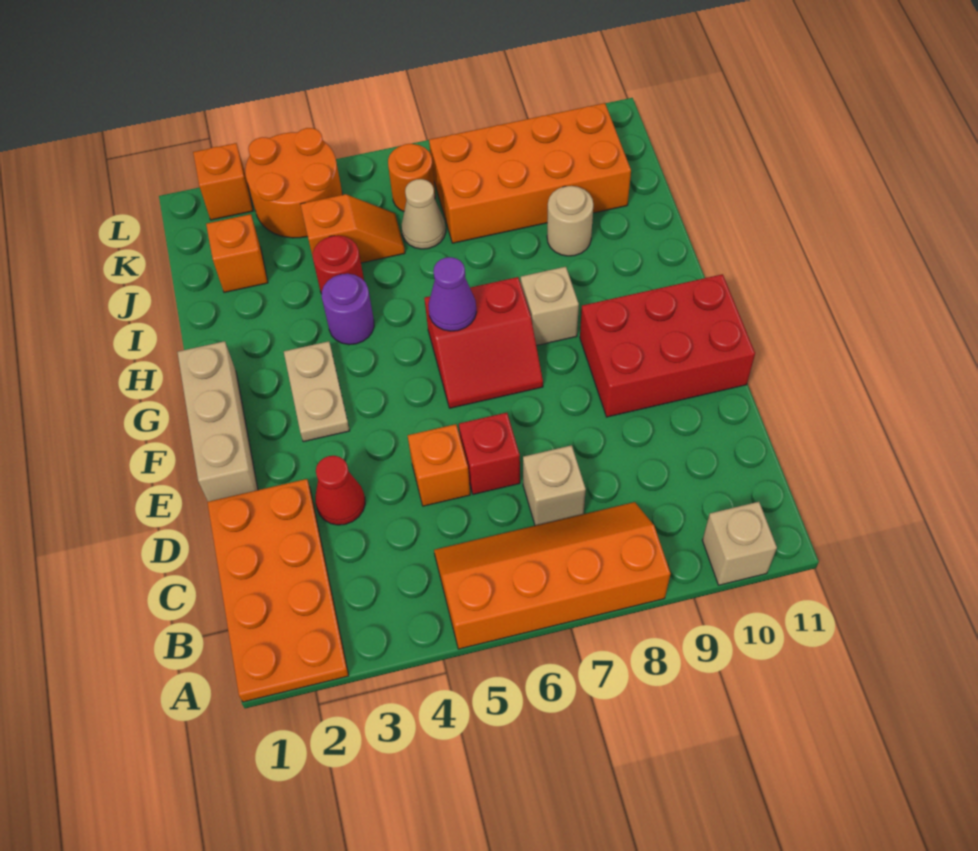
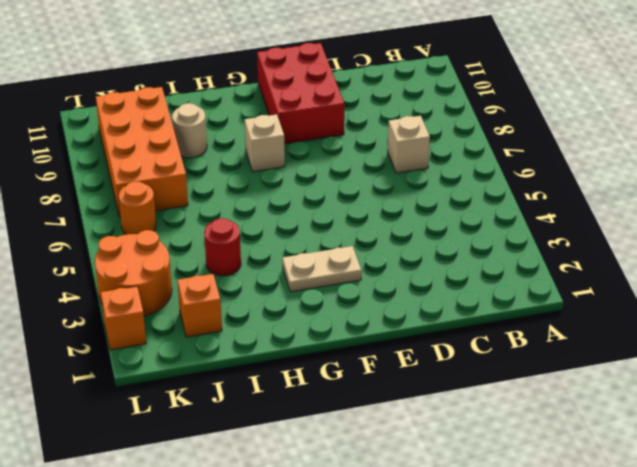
none -> orange plate A1:D2 level 1
none -> orange slope A5:B8 level 1 top A
none -> tan brick A10 level 1

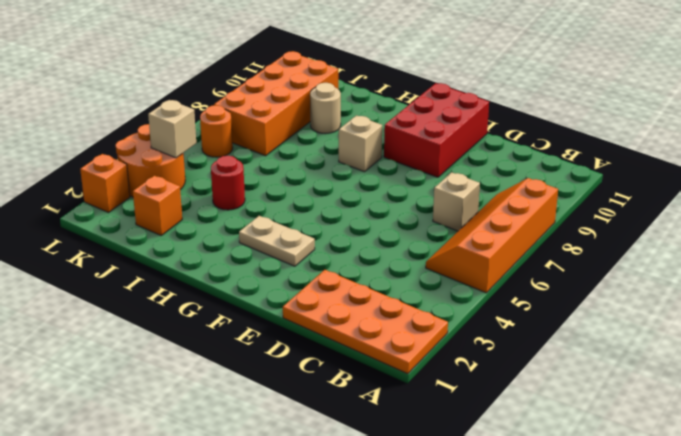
tan brick K4 level 2 -> tan brick A10 level 1
none -> red cone D3 level 1
none -> orange brick D5 level 1
none -> red brick D6 level 1

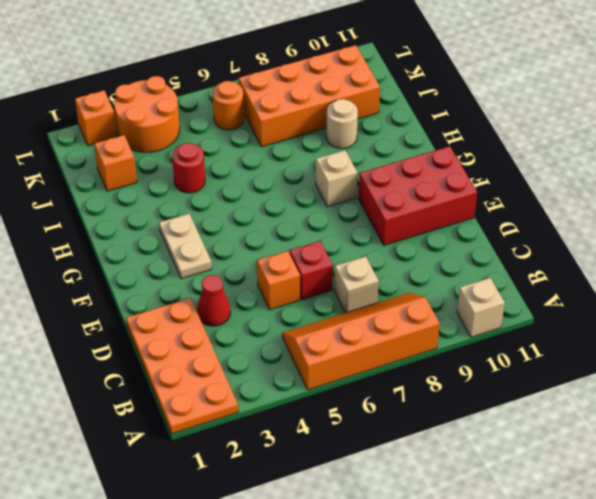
none -> tan brick E1:G1 level 1
none -> red slope F6:G7 level 1 top G
none -> purple round brick H4 level 1

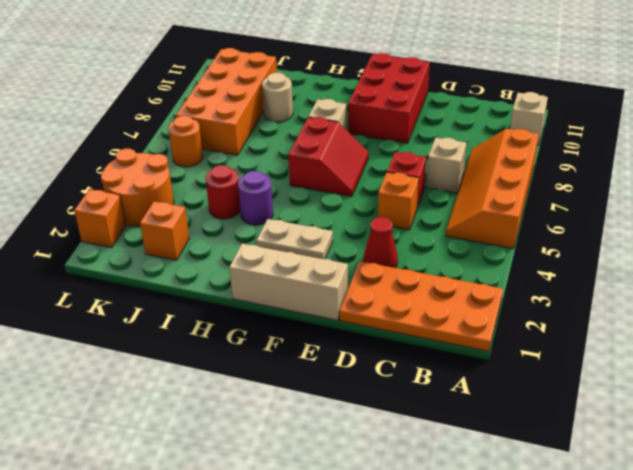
none -> orange slope J4:J5 level 1 top 4
none -> tan cone J6 level 1
none -> purple cone G6 level 2

